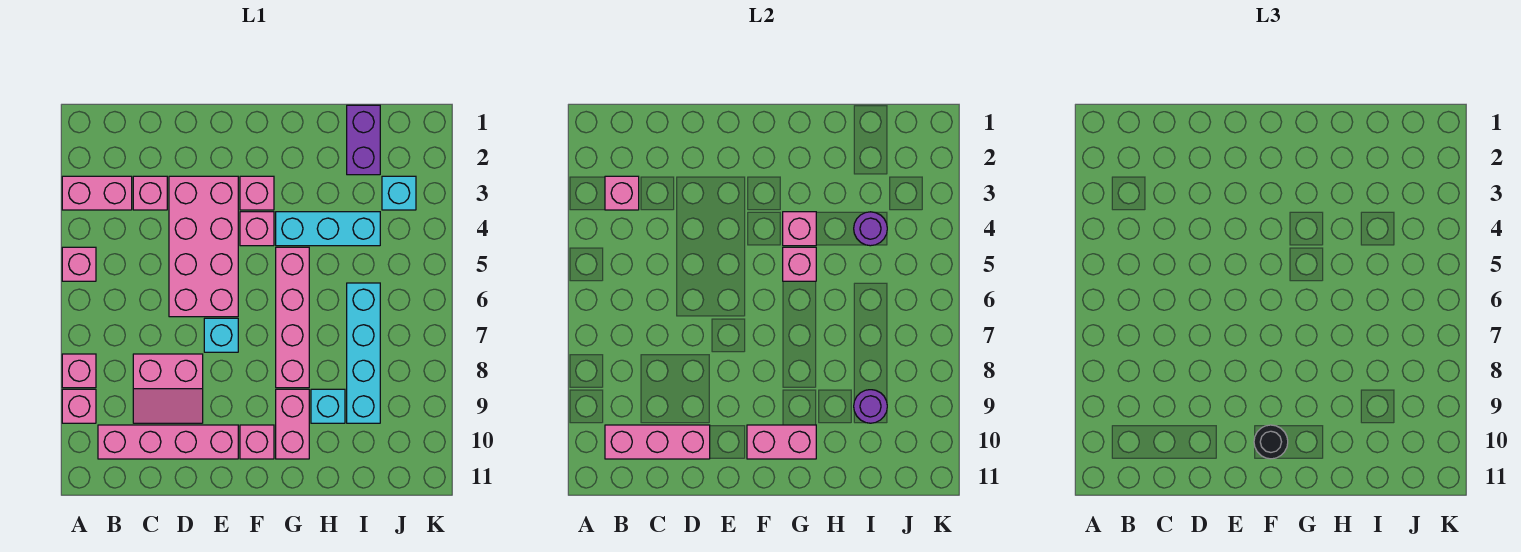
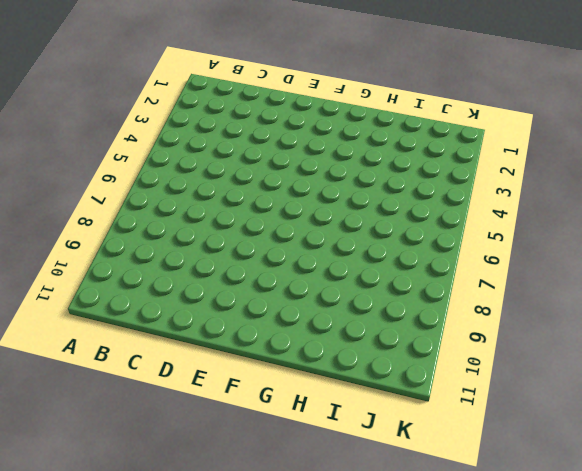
none -> pink brick A3:B3 level 1
none -> pink brick A5 level 1
none -> pink brick A8 level 1

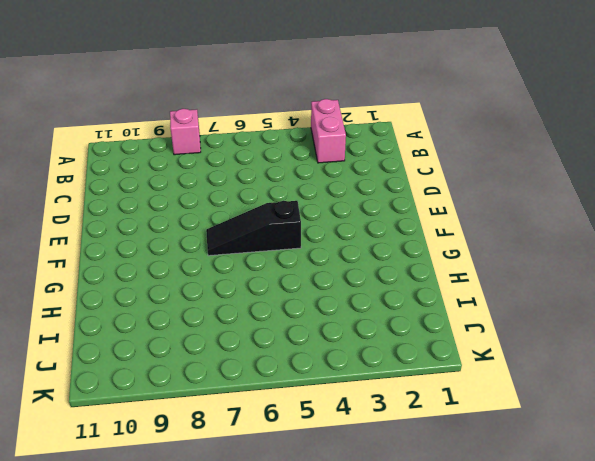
black slope F5:F7 level 1 top 5 -> none
none -> pink brick A5 level 1
none -> pink brick A9 level 1
none -> pink brick B10:E10 level 1

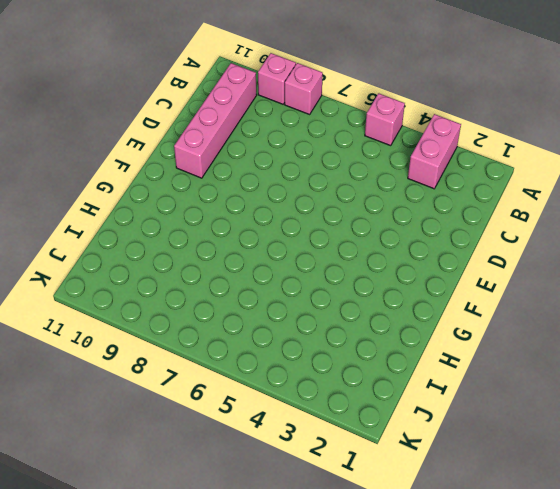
none -> pink brick C3 level 1
none -> pink slope C8:D9 level 1 top 8
none -> pink brick D3:E6 level 1

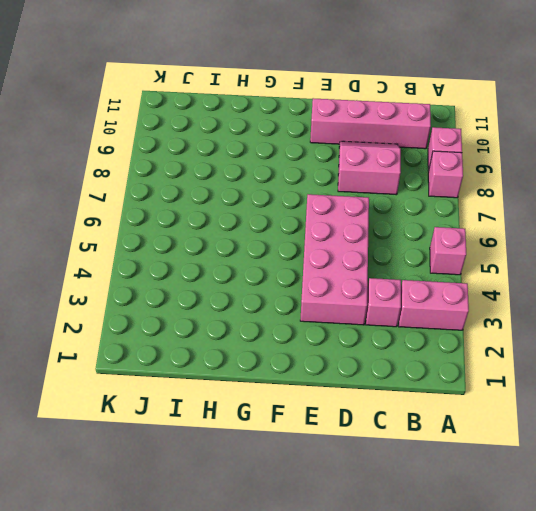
none -> cyan brick E7 level 1
none -> pink brick F3 level 1
none -> pink brick F4 level 1

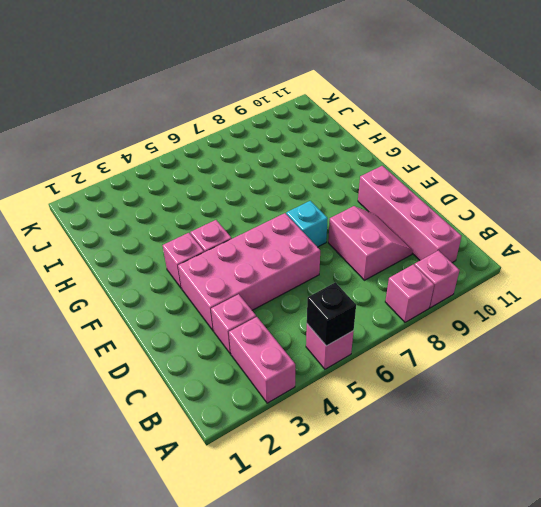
black brick A5 level 2 -> none
none -> pink brick F10 level 1
none -> cyan brick G4:I4 level 1
none -> pink brick G5:G8 level 1

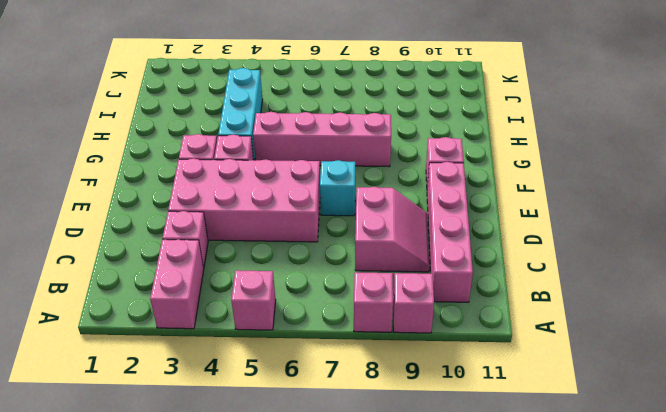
none -> pink brick G9:G10 level 1
none -> cyan brick H9 level 1
none -> purple brick I1:I2 level 1

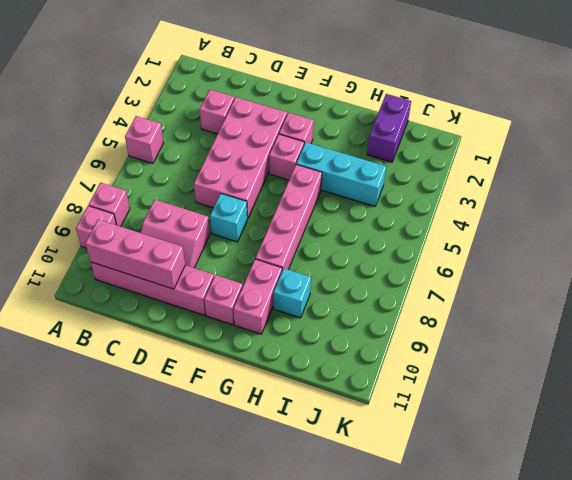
none -> pink brick A3:B3 level 1
none -> cyan brick I6:I9 level 1
none -> cyan brick J3 level 1

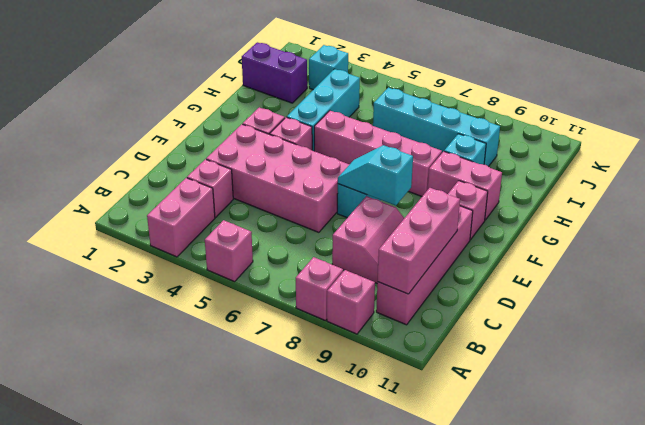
cyan slope E7:E8 level 2 top 8 -> none
none -> pink brick B3 level 2
none -> pink brick F10:G10 level 2
none -> pink brick G4 level 2

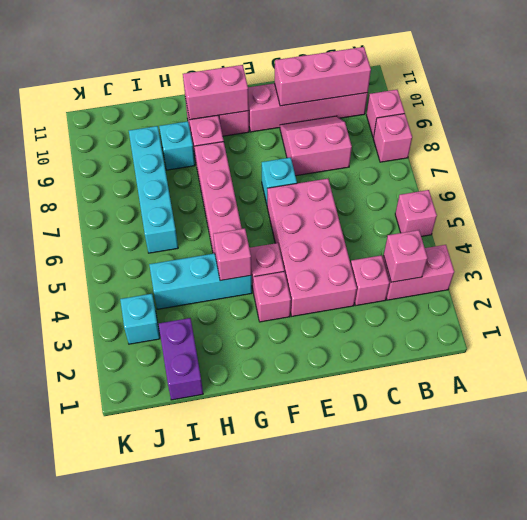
none -> pink brick G5 level 2
none -> purple round brick I4 level 2
none -> purple round brick I9 level 2

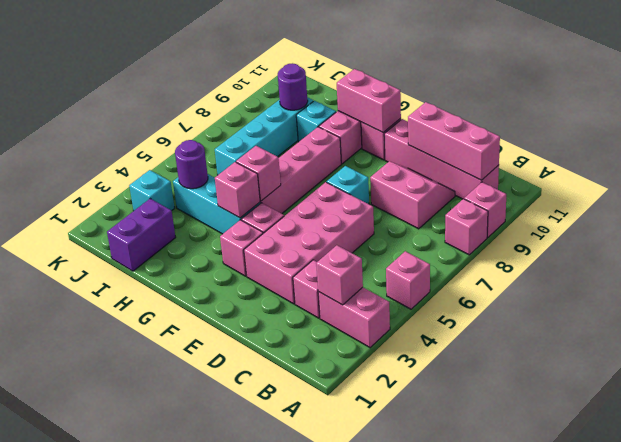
none -> black round brick F10 level 3

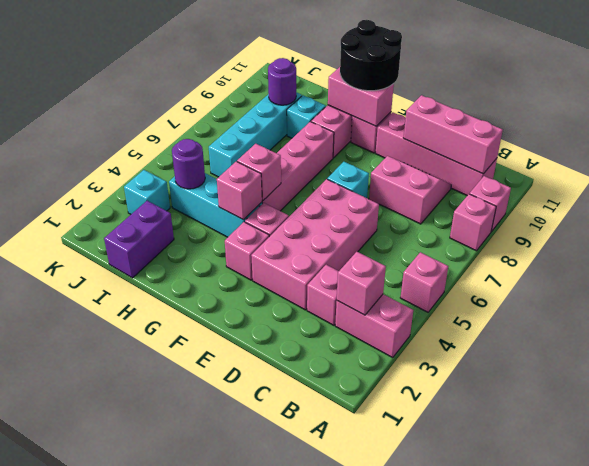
black round brick F10:G11 level 3 -> black round brick F10 level 3

